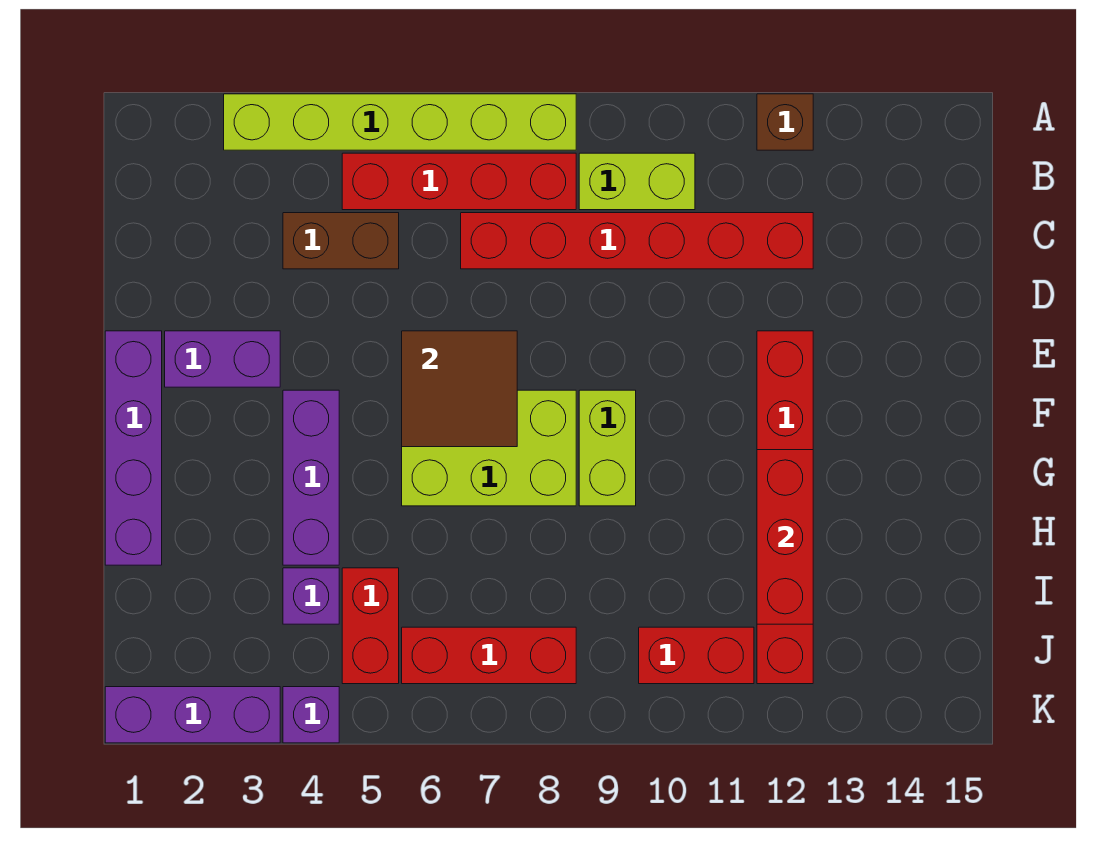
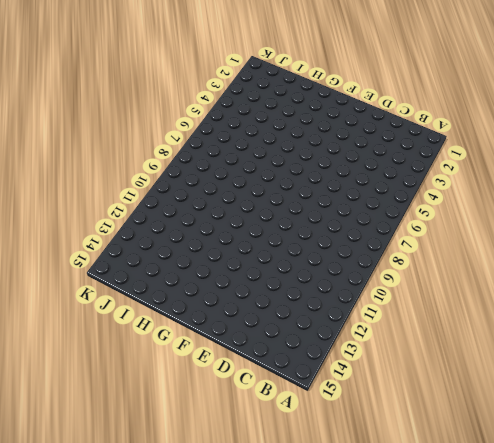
none -> lime brick A3:A8 level 1
none -> brown brick A12 level 1
none -> red brick B5:B8 level 1

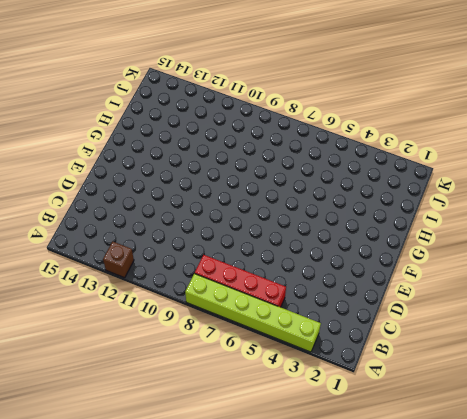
none -> lime brick B9:B10 level 1
none -> brown brick C4:C5 level 1
none -> red brick C7:C12 level 1

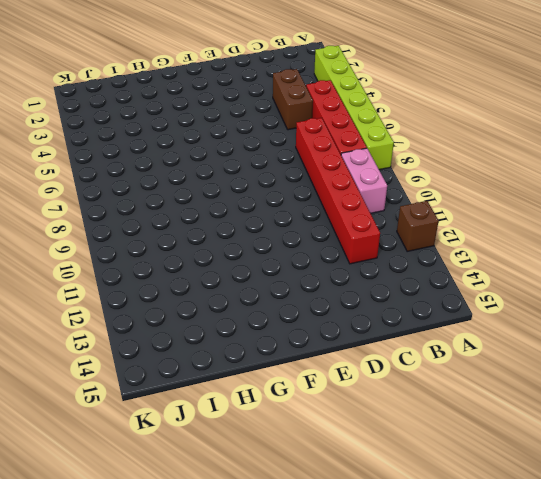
pink brick B9:B10 level 1 -> lime brick B9:B10 level 1
none -> purple brick E1:H1 level 1
none -> purple brick E2:E3 level 1
none -> red brick E12:J12 level 1

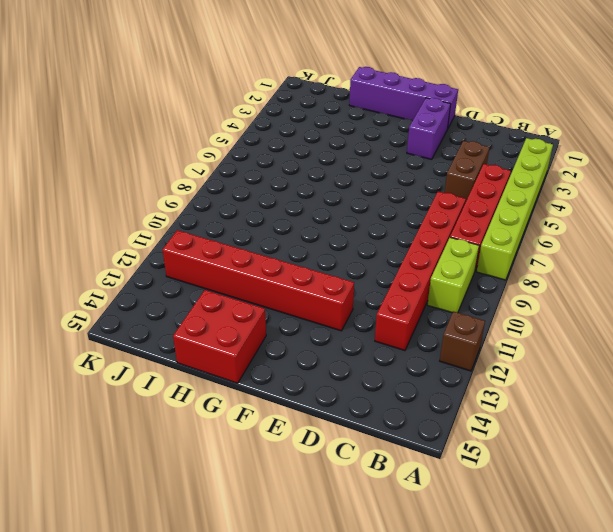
red brick G14:H15 level 1 -> none
none -> purple brick F4:H4 level 1
none -> lime brick F6:G8 level 1
none -> lime brick F9:G9 level 1

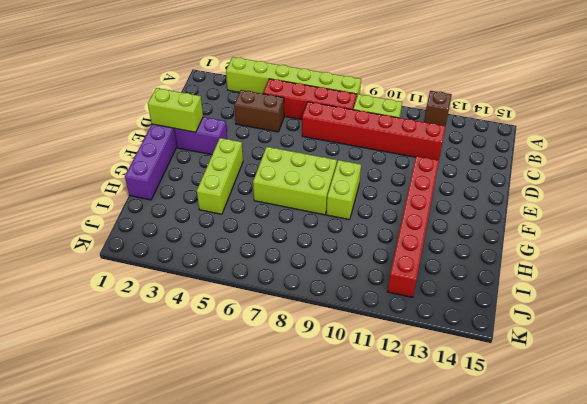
lime brick E1:E2 level 2 -> none
lime brick F4:H4 level 1 -> purple brick F4:H4 level 1
none -> purple brick I4 level 1
none -> red brick I5:J5 level 1
none -> red brick J6:J8 level 1

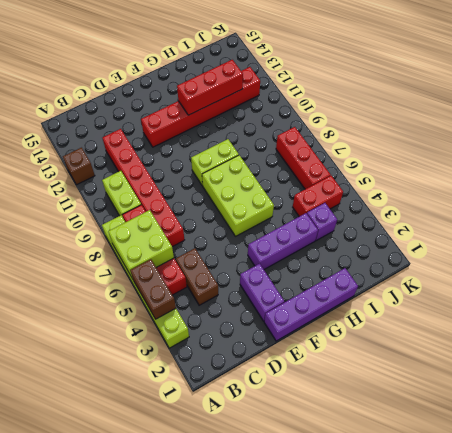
brown brick A4:A5 level 2 -> none
lime brick A6:B7 level 2 -> none
none -> red brick J10:J11 level 1
none -> purple brick K1:K3 level 1
none -> purple brick K4 level 1

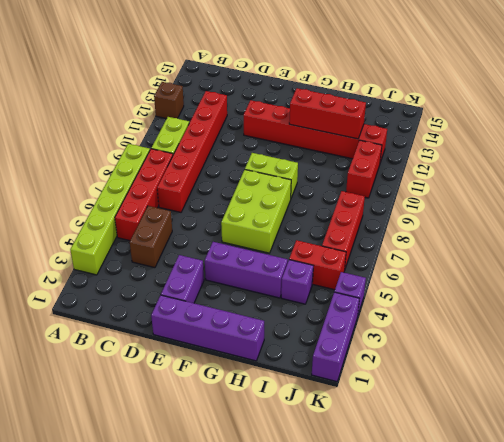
none -> brown tile E6:F7 level 2

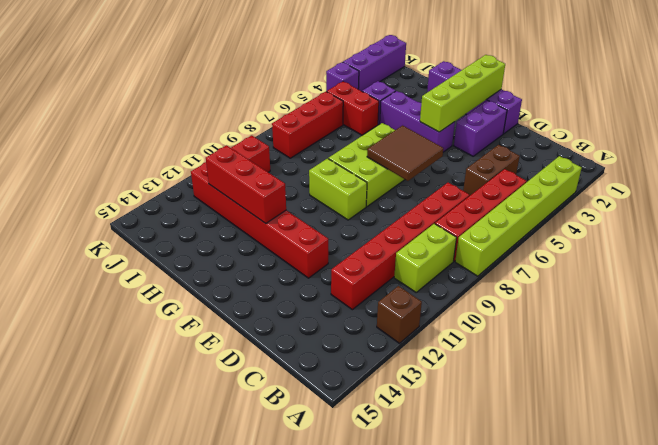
lime brick F1:F4 level 2 -> none

